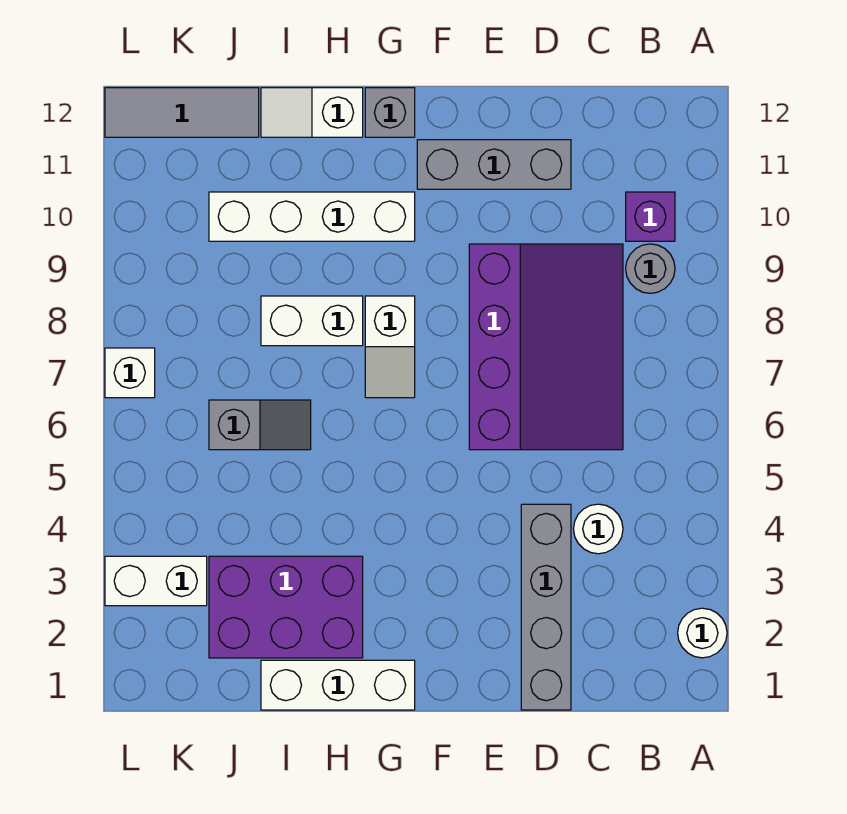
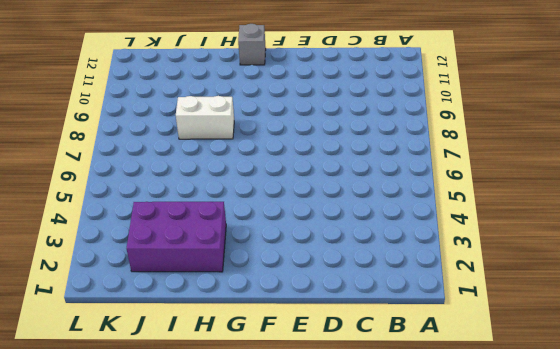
none -> white round brick A2 level 1
none -> grey round brick B9 level 1
none -> purple brick B10 level 1

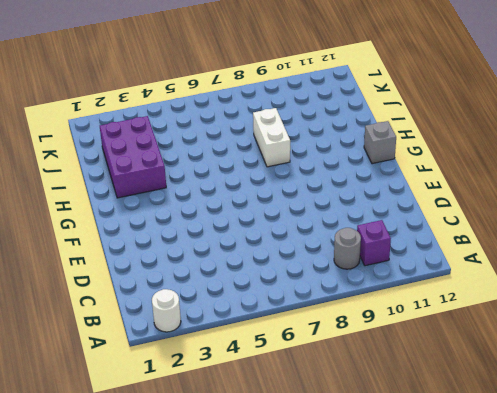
none -> white round brick C4 level 1
none -> purple slope C6:E9 level 1 top E
none -> grey brick D1:D4 level 1

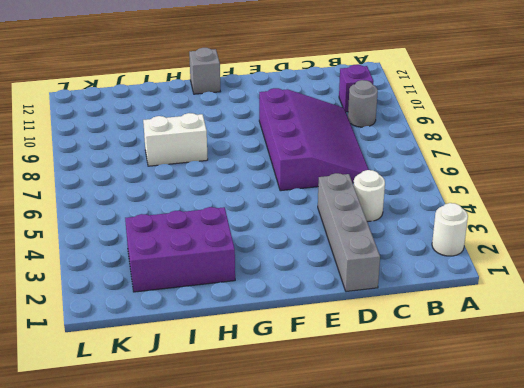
none -> grey brick D11:F11 level 1
none -> white brick G1:I1 level 1
none -> white slope G7:G8 level 1 top 8

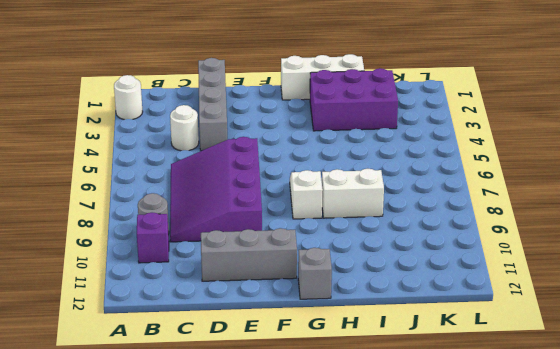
none -> white brick G10:J10 level 1
none -> white slope H12:I12 level 1 top H
none -> grey slope I6:J6 level 1 top J

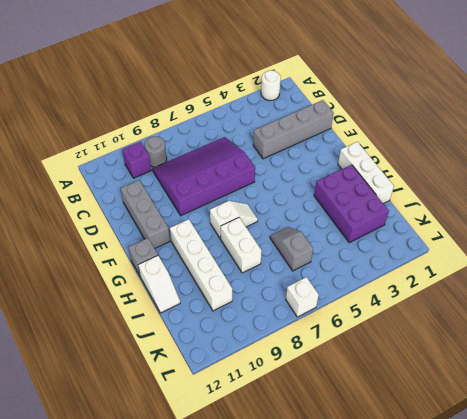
none -> white round brick C4 level 1
none -> grey tile J12:L12 level 1
none -> white brick K3:L3 level 1

